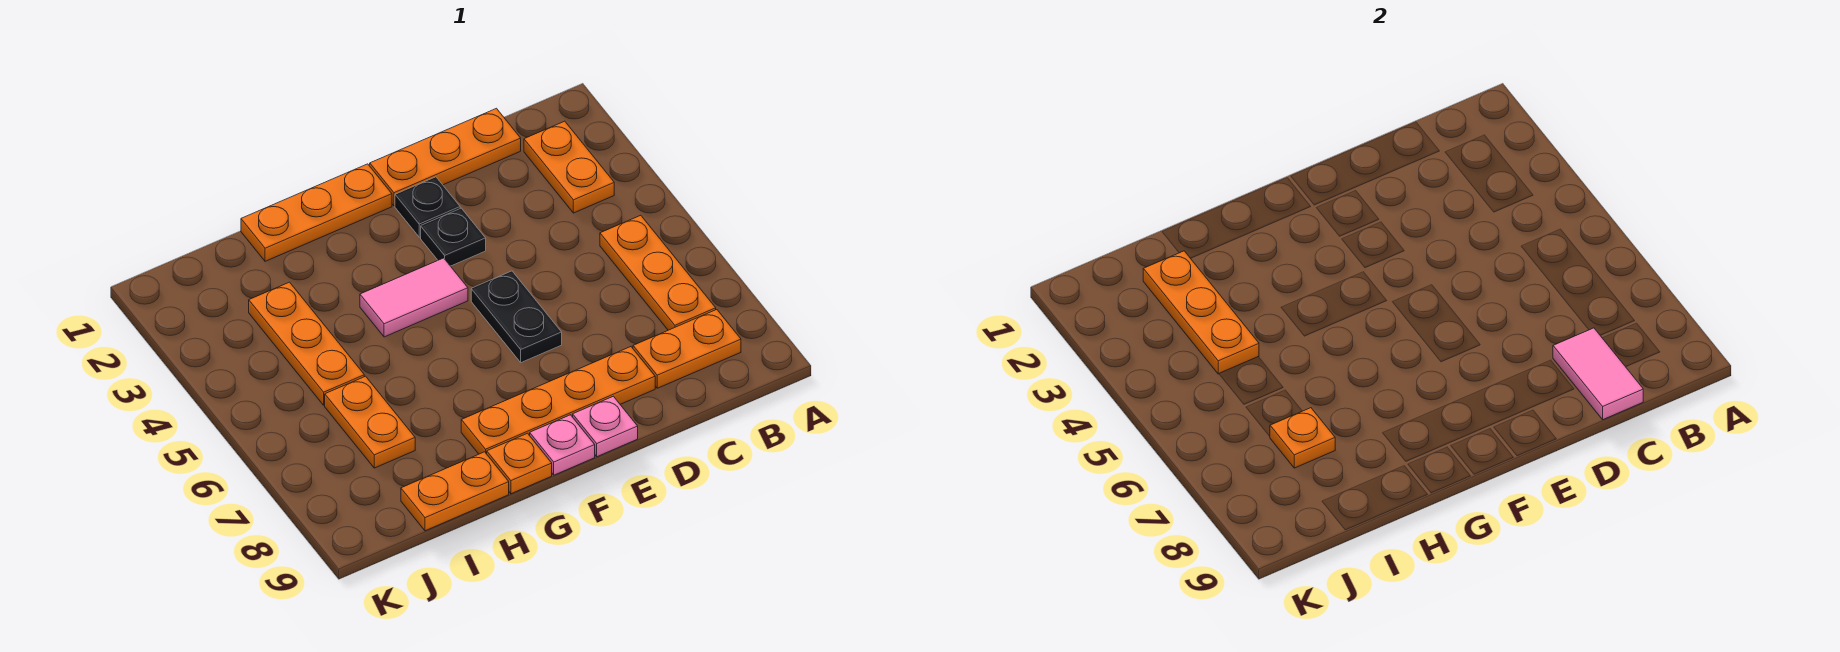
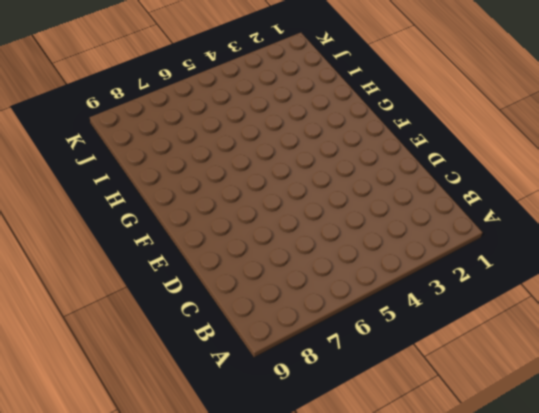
none -> orange plate B2:B3 level 1
none -> orange plate B5:B7 level 1
none -> orange plate B8:C8 level 1

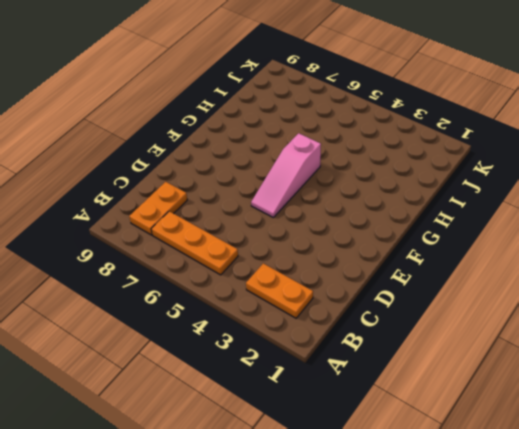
pink slope E5:G5 level 1 top G -> black plate E5:E6 level 1
none -> orange plate C1:E1 level 1
none -> orange plate D8:G8 level 1
none -> black plate E2 level 1

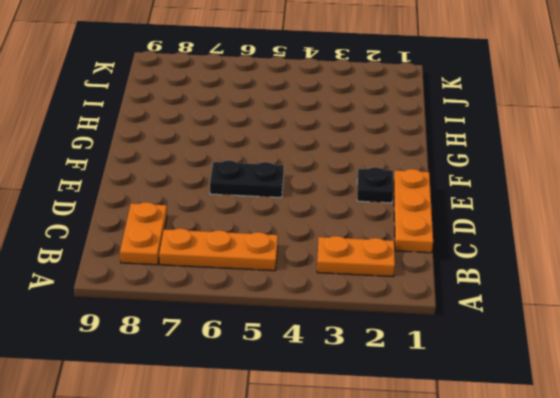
none -> orange plate D8:G8 level 1
none -> black plate E3 level 1
none -> pink plate E9 level 1

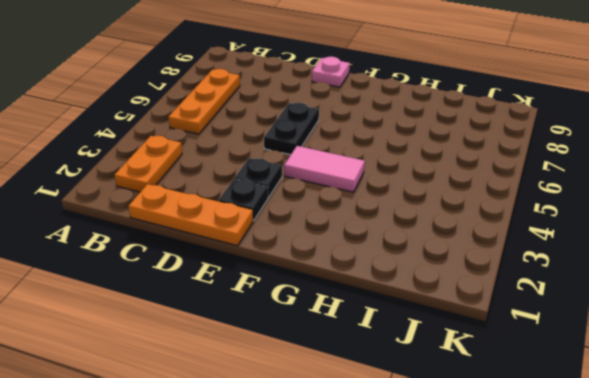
none -> orange plate B8:C8 level 1
none -> orange plate D8:G8 level 1
none -> orange plate F1:H1 level 1

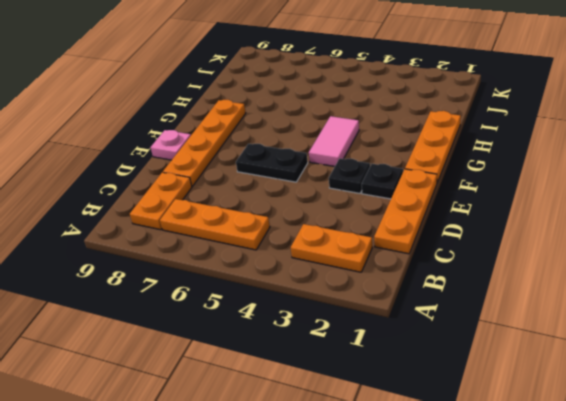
none -> pink plate F9 level 1
none -> orange plate G9 level 1
none -> orange plate H9:I9 level 1

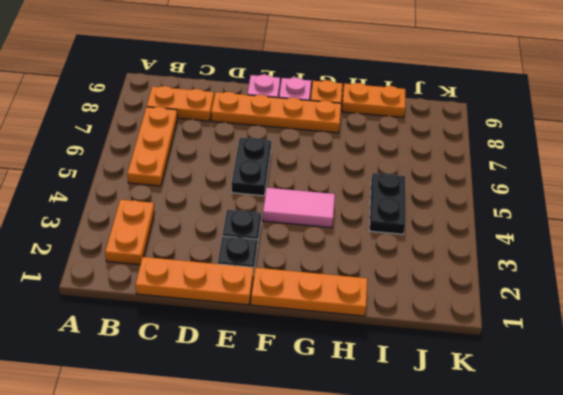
black plate I4:I5 level 1 -> orange plate I3:I5 level 1
none -> orange plate I6:I7 level 1
none -> pink tile C8:C9 level 2
none -> orange plate I2:I4 level 2

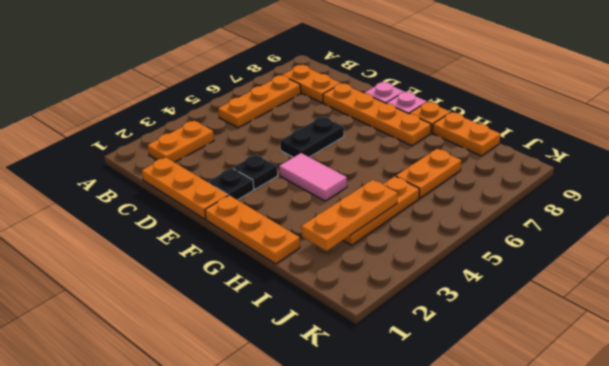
none -> pink tile C8:C9 level 2
none -> orange plate I7 level 2

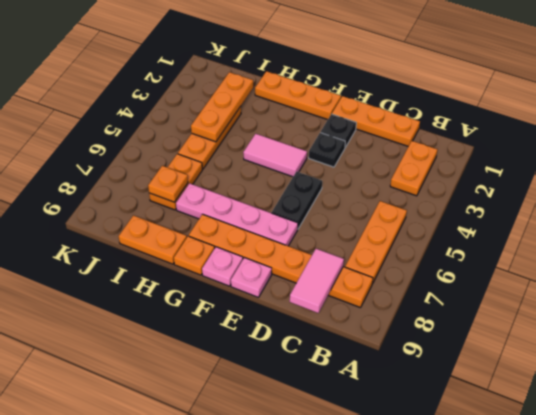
pink plate E7:H7 level 1 -> none

